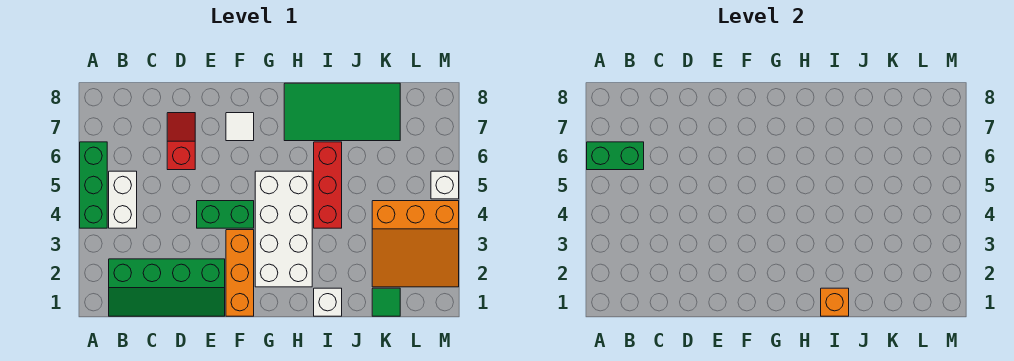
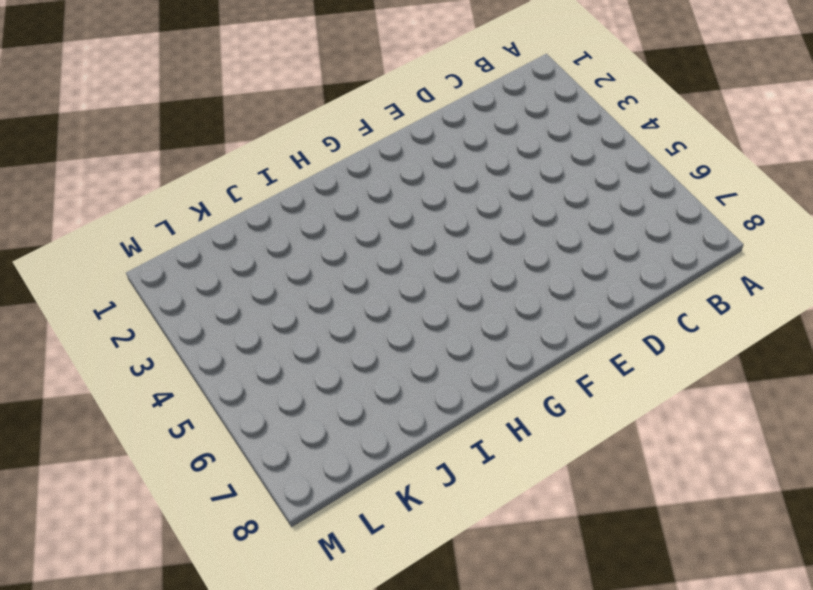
none -> green brick A4:A6 level 1
none -> green slope B1:E2 level 1 top 2
none -> white brick B4:B5 level 1

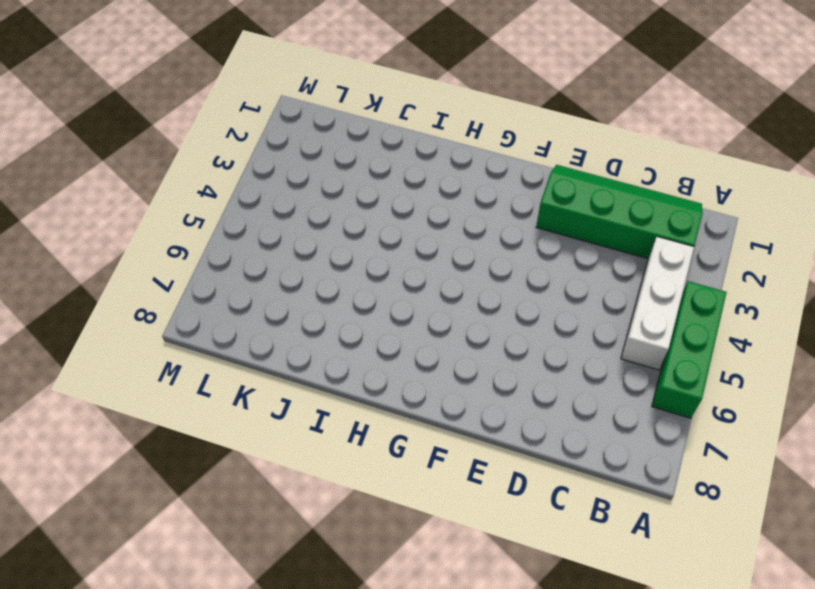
white brick B3:B5 level 1 -> white brick B4:B5 level 1
none -> red slope D6:D7 level 1 top 6
none -> green brick E4:F4 level 1
none -> orange brick F1:F3 level 1

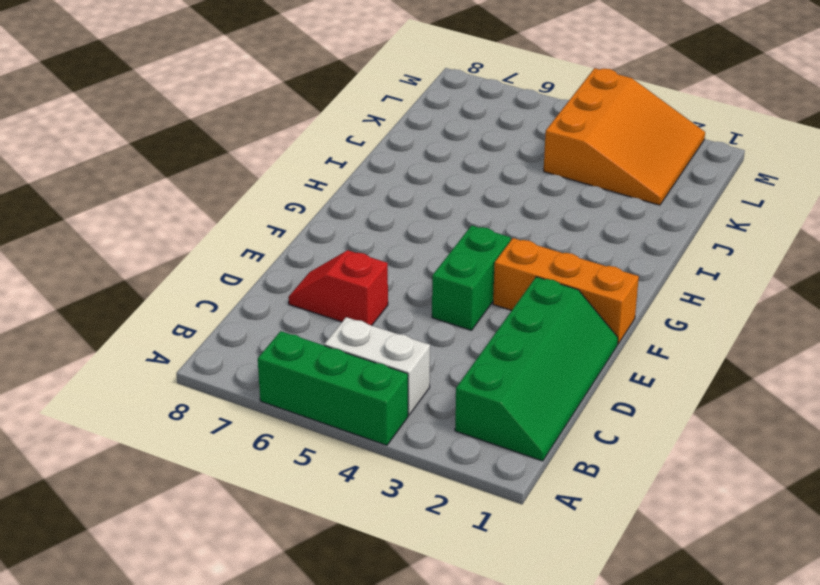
none -> white tile F7 level 1
none -> white brick G2:H5 level 1
none -> green tile H7:K8 level 1

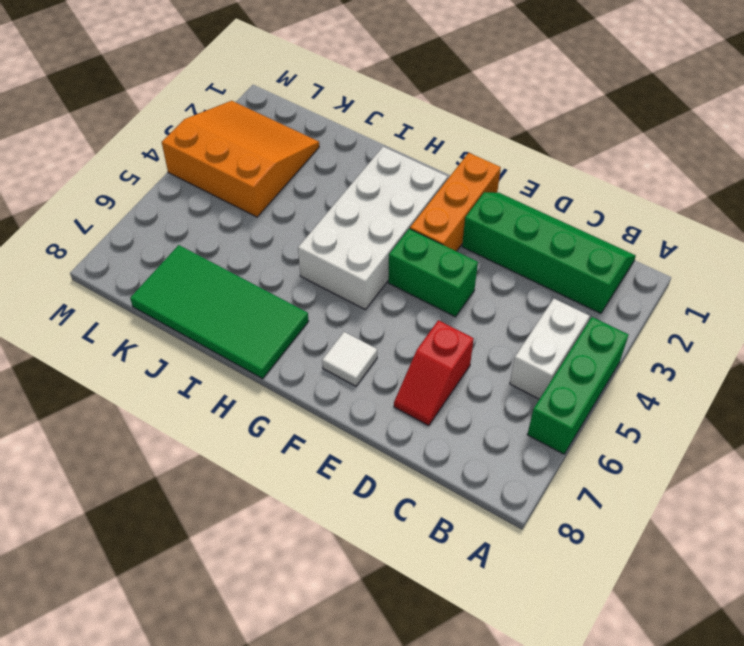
none -> white brick I1 level 1
none -> red brick I4:I6 level 1
none -> green tile K1 level 1

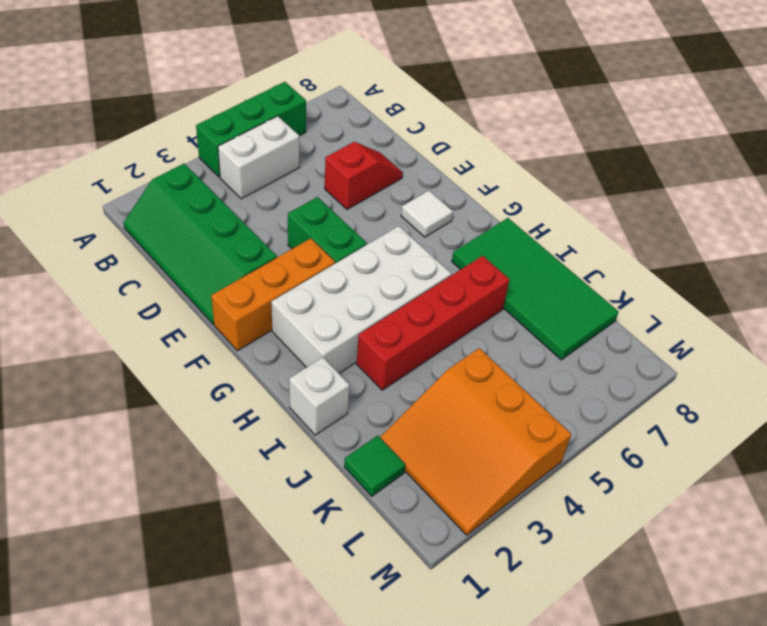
red brick I3:I6 level 1 -> red brick I4:I6 level 1
none -> white brick M5 level 1
none -> green brick A6:B6 level 2
none -> orange brick I1 level 2

